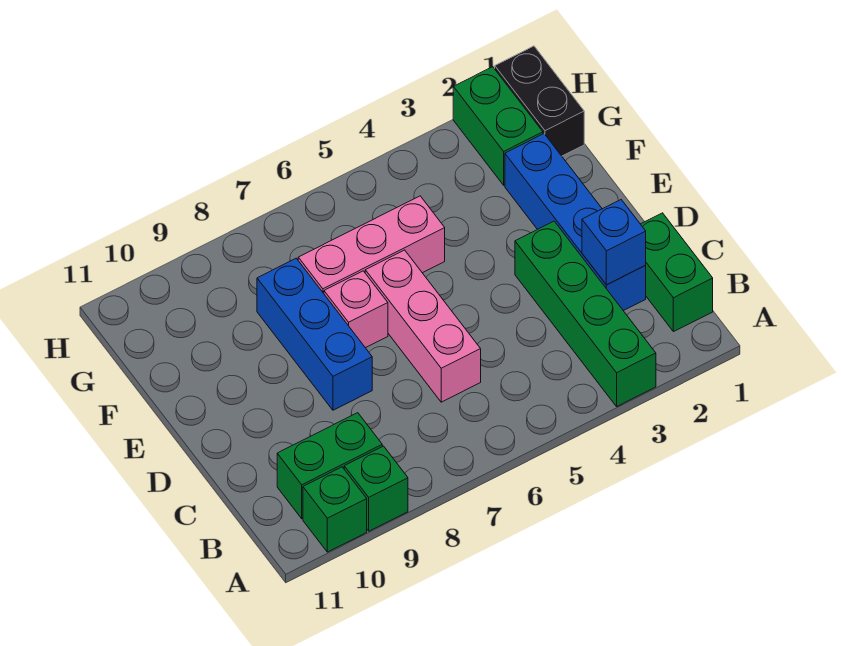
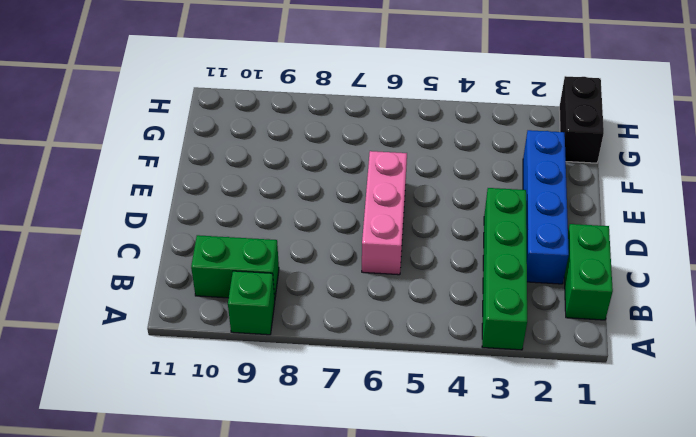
none -> green brick A10 level 1
none -> blue brick D8:F8 level 1
none -> pink brick E7 level 1

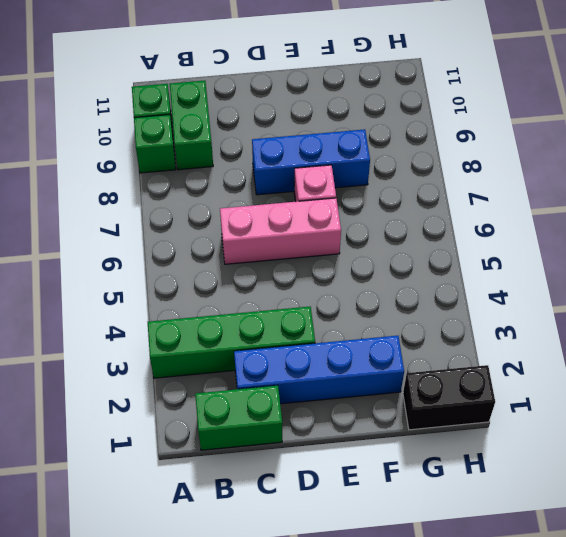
none -> pink brick F5:F7 level 1
none -> green brick G2:H2 level 1
none -> blue brick C2 level 2

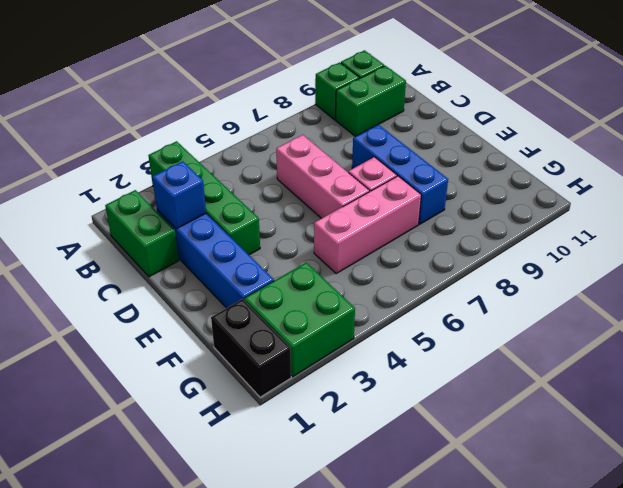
green brick G2:H3 level 1 -> green brick G2:H2 level 1

